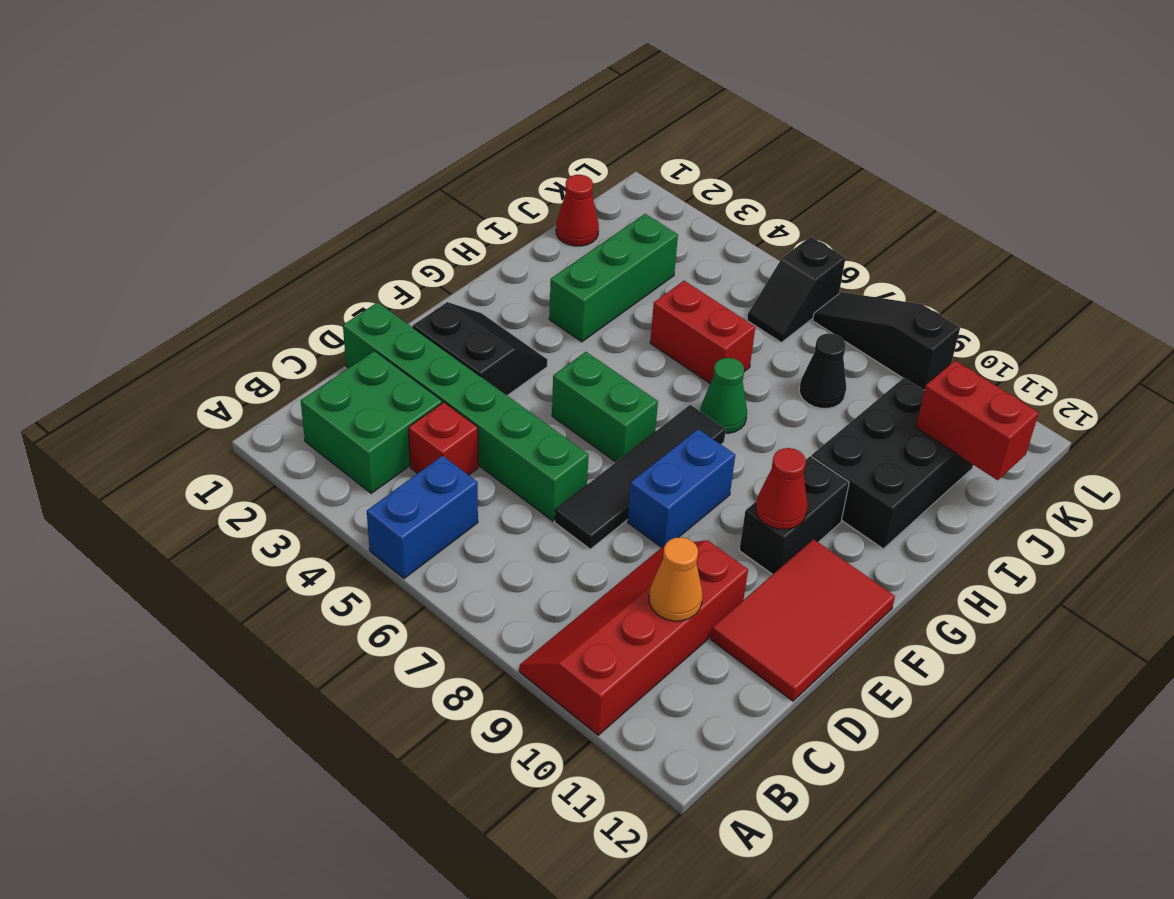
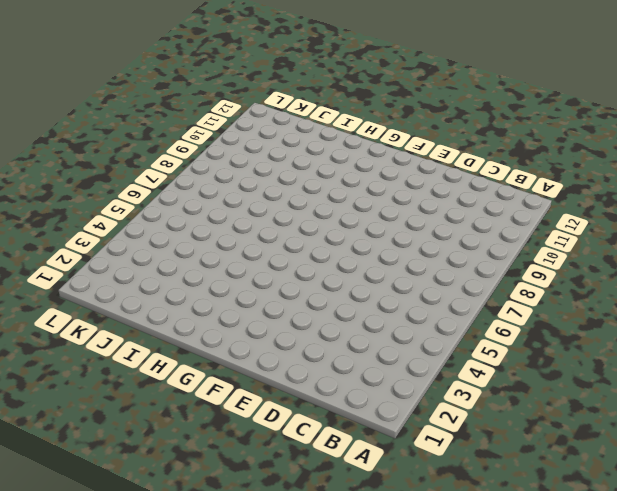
none -> blue brick A5:B5 level 1
none -> red slope A9:D10 level 1 top 10
none -> green brick B2:C3 level 1

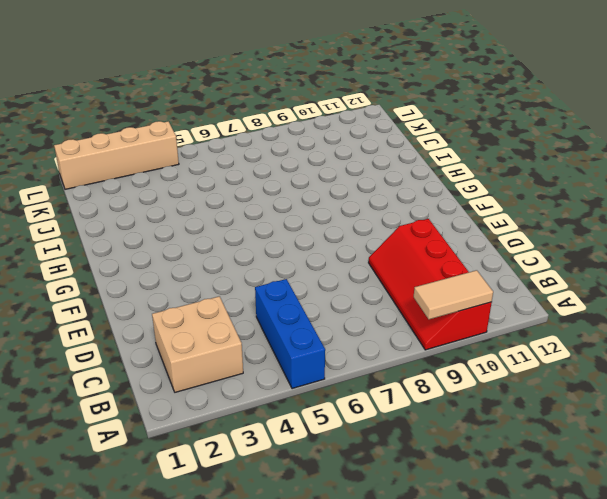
blue brick A5:C5 level 1 -> blue brick A5:B5 level 1
tan tile A9:A10 level 2 -> none
tan brick B2:C3 level 1 -> green brick B2:C3 level 1
tan brick L1:L4 level 1 -> none
none -> red brick C4 level 1
none -> green brick D1:D6 level 1
none -> black tile D7:G7 level 1

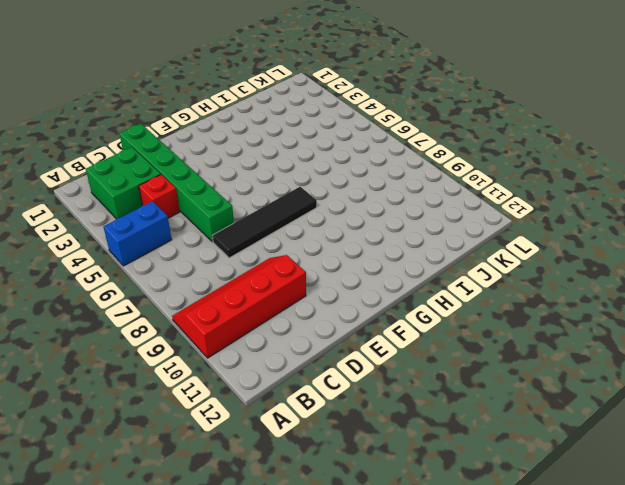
none -> red tile D11:F12 level 1
none -> black slope E2:F3 level 1 top E
none -> blue brick E8:F8 level 1

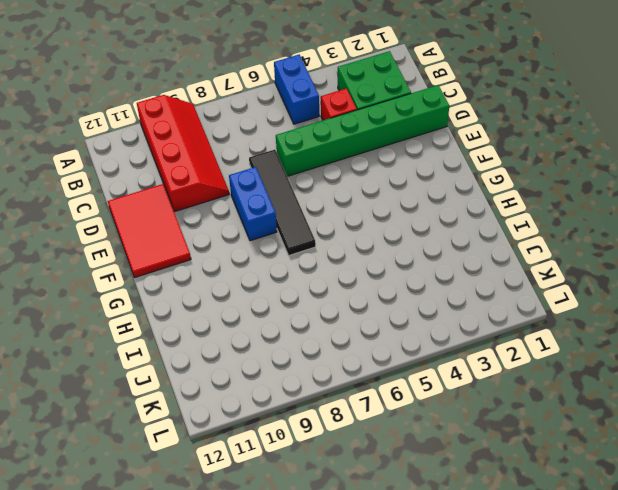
none -> black slope E2:F3 level 1 top E
none -> green brick F5:F6 level 1
none -> black brick F10:G10 level 1

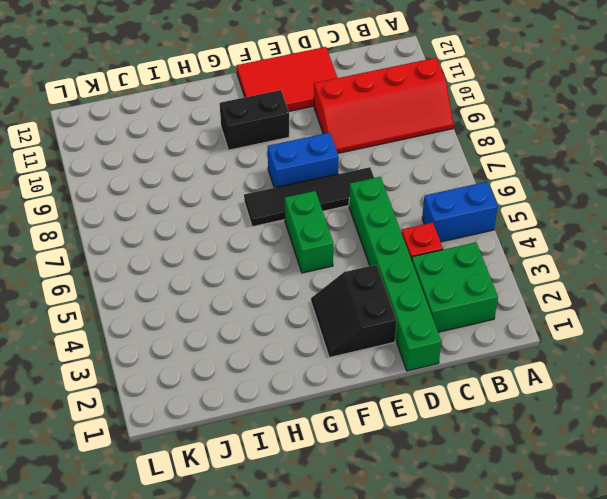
none -> green brick H3:J3 level 1
none -> green cone H7 level 1
none -> black brick H10:J11 level 1

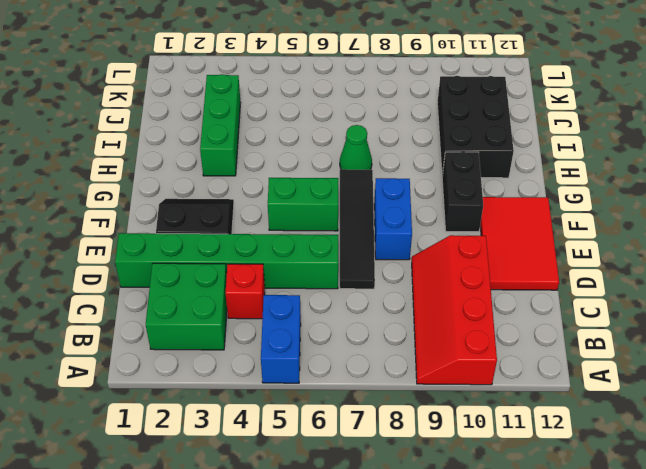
none -> red brick I5:I6 level 1
none -> red cone J1 level 1
none -> black cone J8 level 1

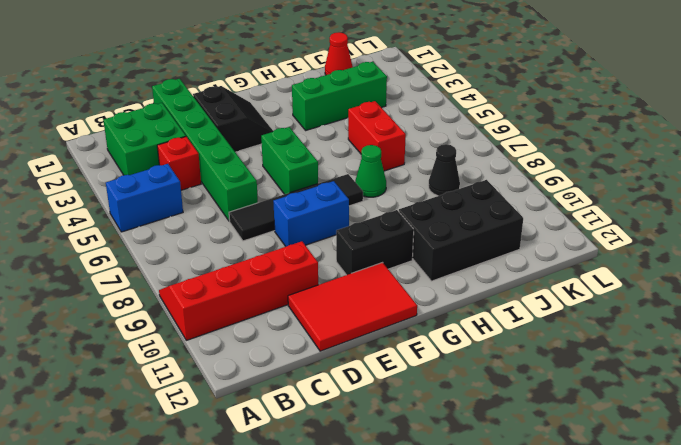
none -> black slope K6:L6 level 1 top L
none -> black slope L7:L9 level 1 top 9
none -> orange cone C10 level 2

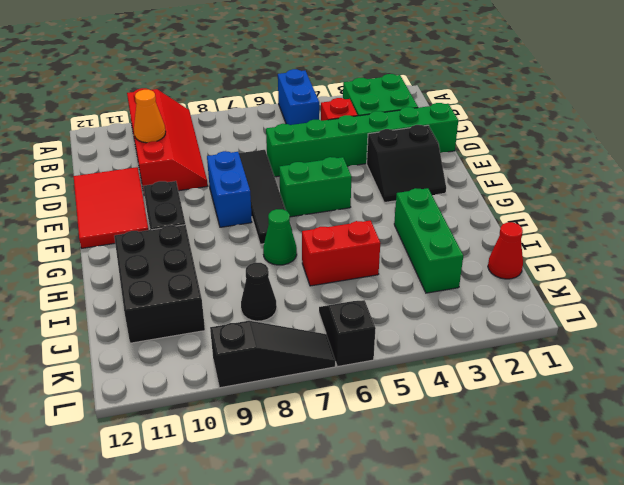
none -> red cone F10 level 2
none -> red brick J11:J12 level 2

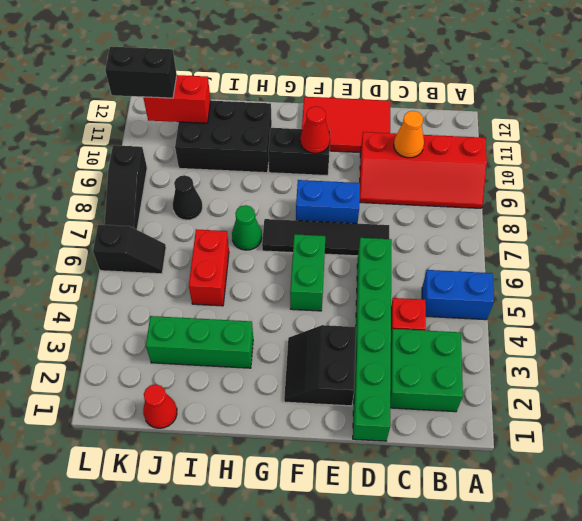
red brick J11:K11 level 2 -> red brick J11:J12 level 2
black brick K11:L11 level 3 -> none

